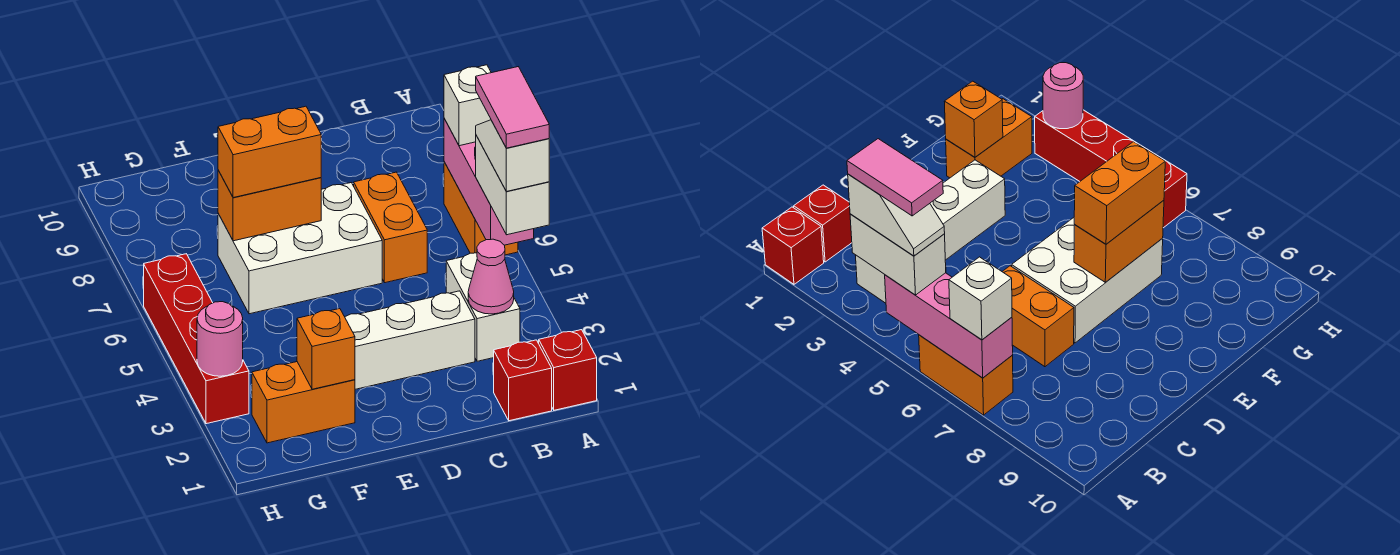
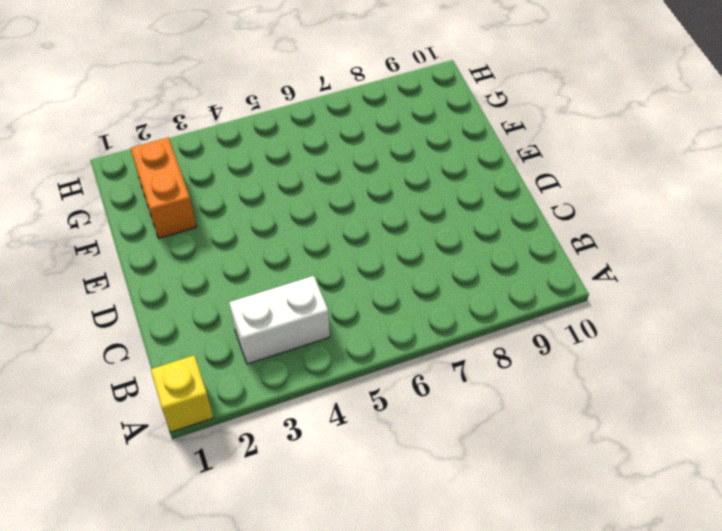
yellow brick A1 level 1 -> red brick A1 level 1
none -> orange brick A6:A7 level 1
none -> red brick B1 level 1
none -> white brick C3:E3 level 1

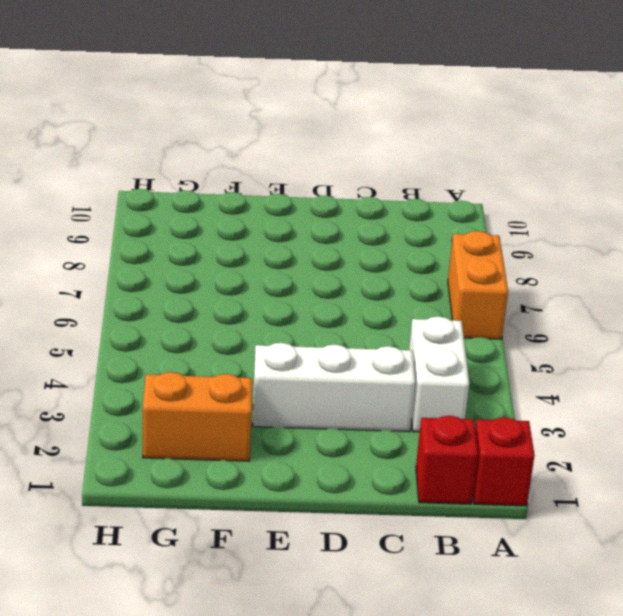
none -> orange brick C6:C7 level 1
none -> white brick D6:F7 level 1
none -> red brick H3:H6 level 1

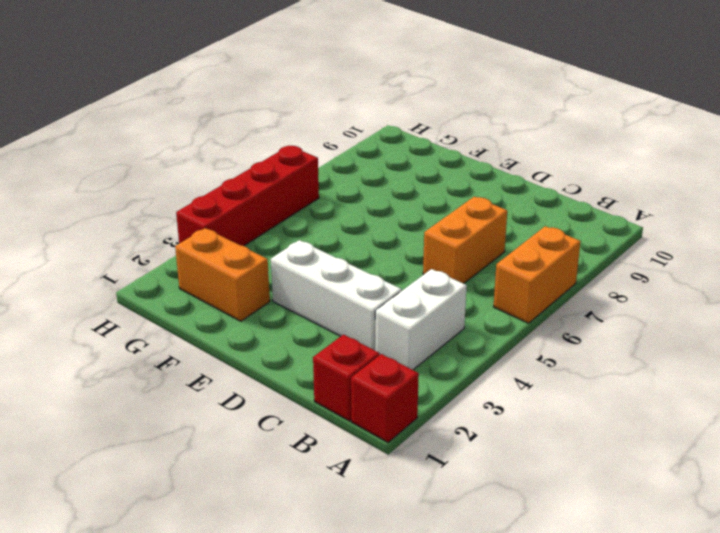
none -> white brick D6:F7 level 1
none -> pink brick A5:A7 level 2
none -> pink cone B3 level 2

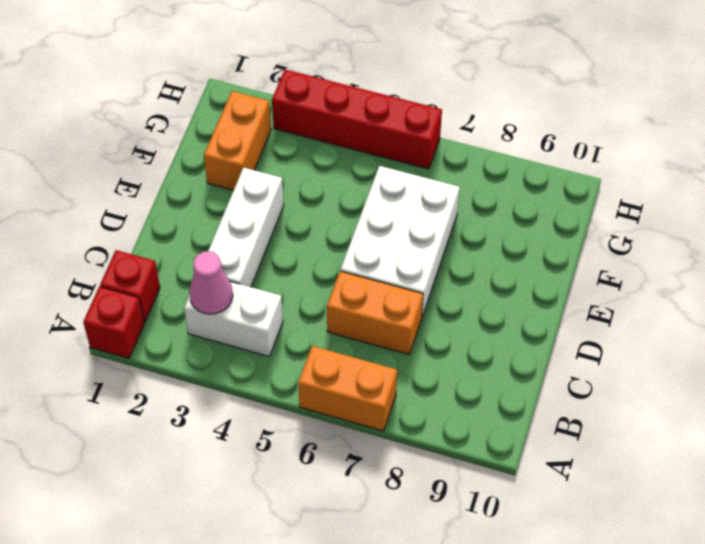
none -> pink brick A5:A7 level 2
none -> orange brick E7:F7 level 2
none -> orange brick F2 level 2

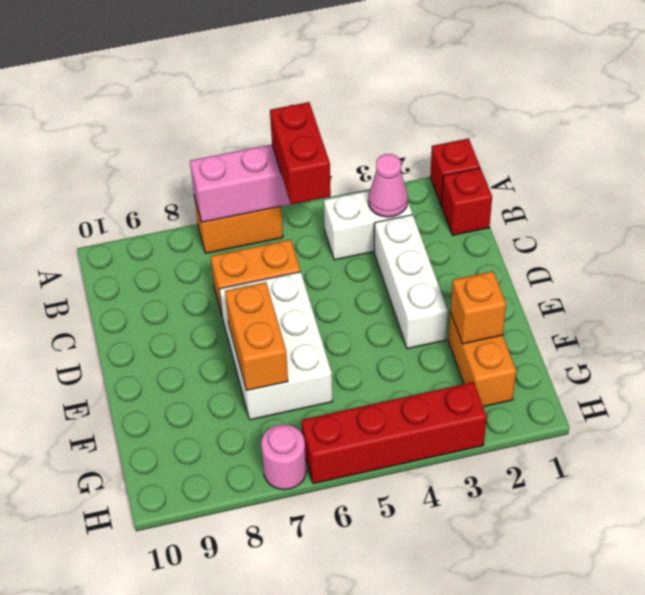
red brick A5:B5 level 3 -> white brick A4:A5 level 3
pink round brick H7 level 1 -> pink round brick H3 level 2
none -> white brick A7 level 3
none -> orange brick E7:F7 level 3
none -> white slope A4:A5 level 4 top 4

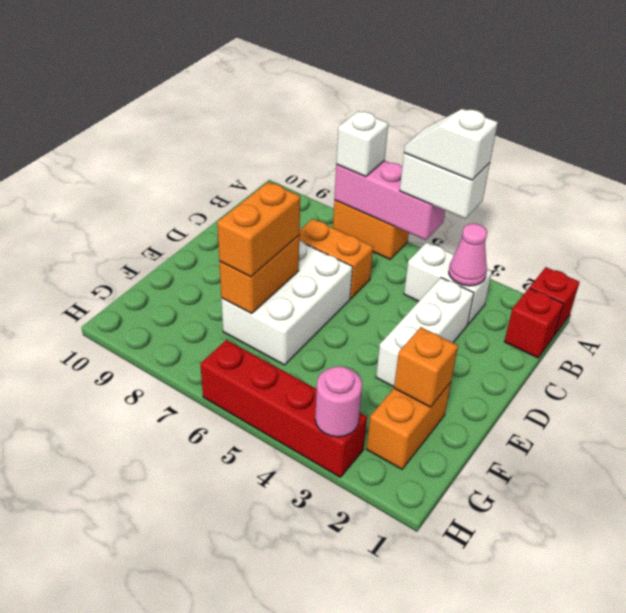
none -> pink tile A4:A5 level 5

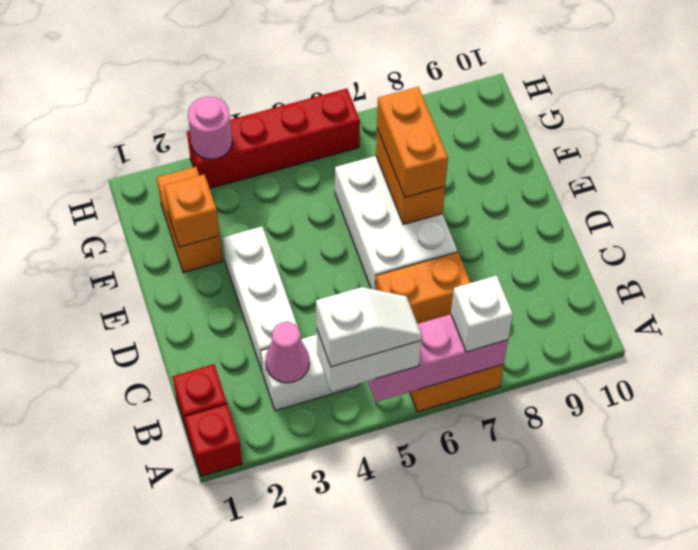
none -> pink tile A4:A5 level 5

